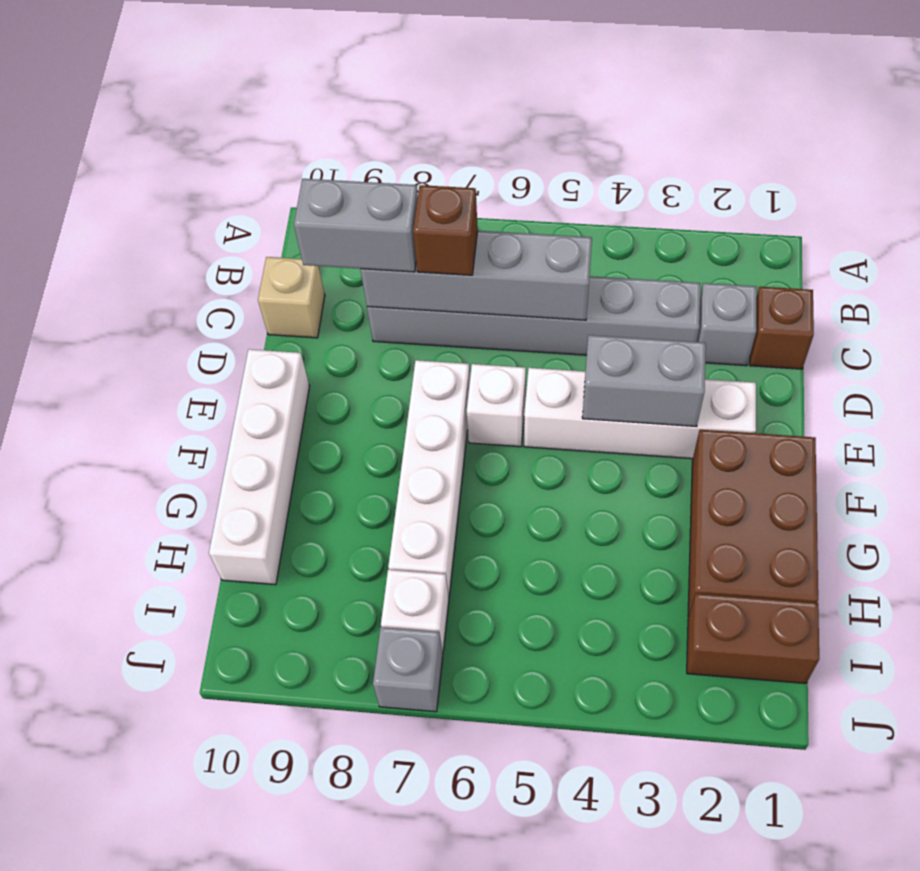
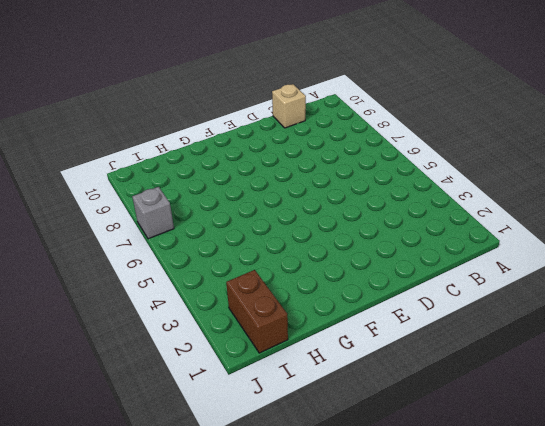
none -> brown brick C1 level 1
none -> grey brick C2 level 1
none -> grey brick C3:C8 level 1

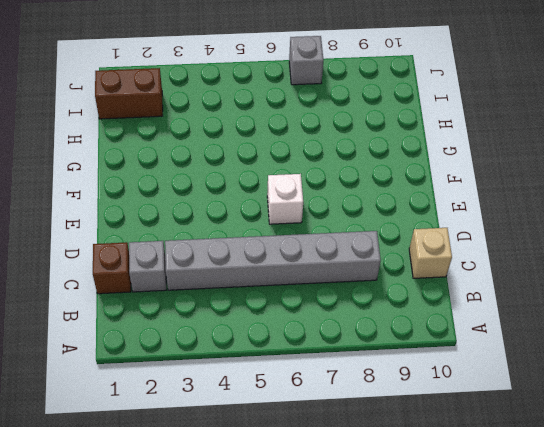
none -> white brick E2:E5 level 1
none -> white brick E7:H7 level 1
none -> white brick E10:H10 level 1

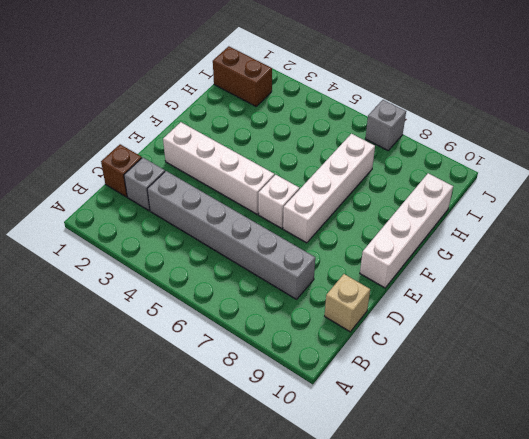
none -> brown brick F1:H2 level 1
none -> white brick I7 level 1
none -> grey brick C5:C8 level 2

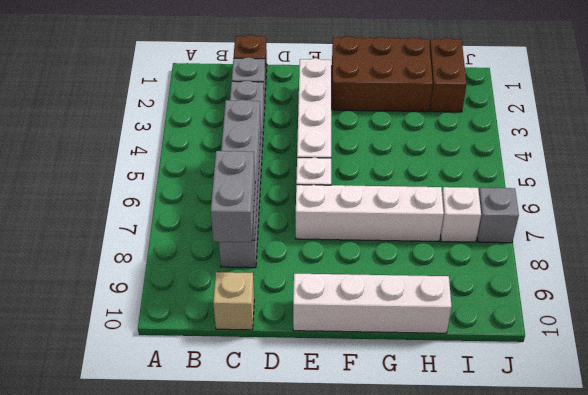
none -> grey brick E3:E4 level 2
none -> brown brick C7 level 3

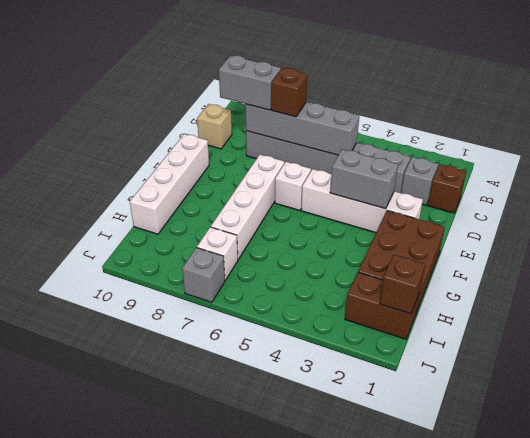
brown brick I1 level 2 -> none

